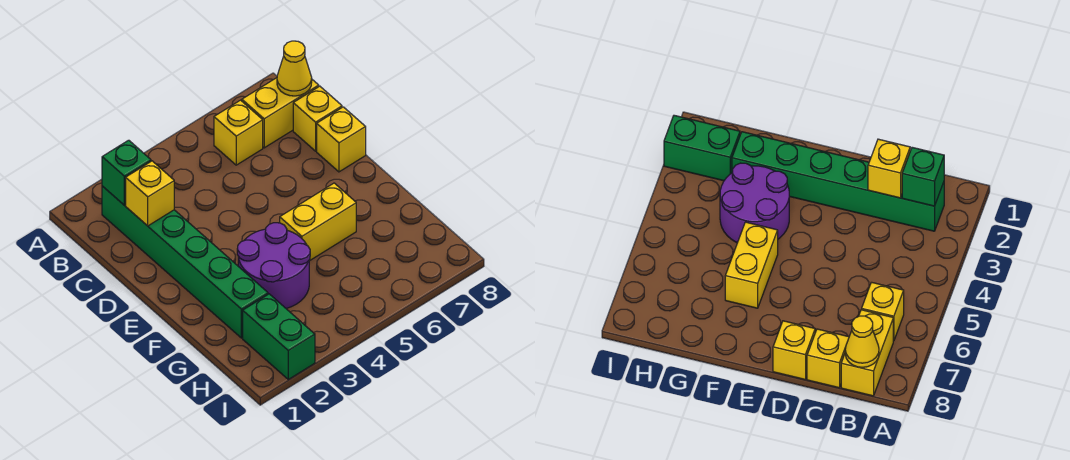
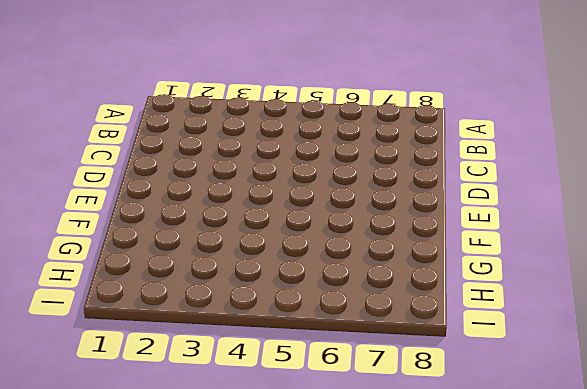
none -> green brick B2:G2 level 1
none -> yellow brick B6 level 1

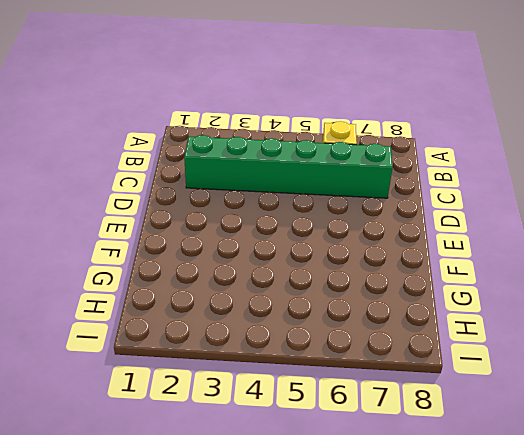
green brick C2:C7 level 1 -> green brick B2:G2 level 1
none -> yellow brick B7:B8 level 1
none -> yellow brick C8 level 1

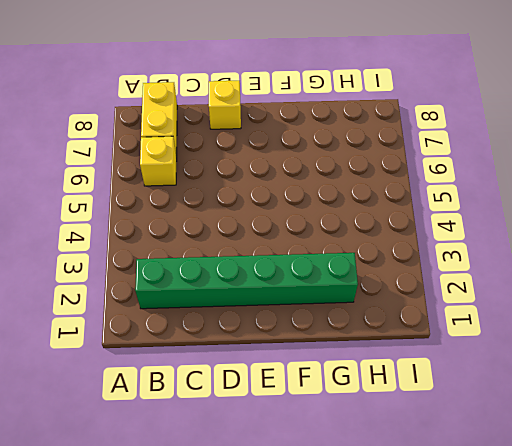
none -> yellow brick C8 level 1
none -> purple round brick F3:G4 level 1

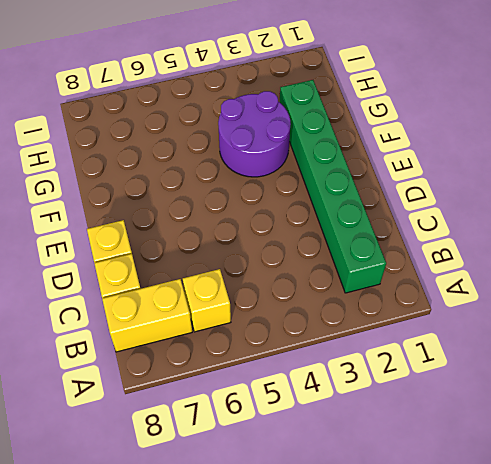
none -> yellow brick F5:F6 level 1
none -> green brick H2:I2 level 1

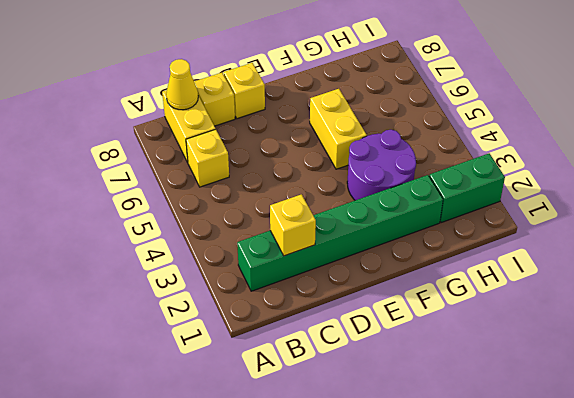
none -> green brick B2 level 2

